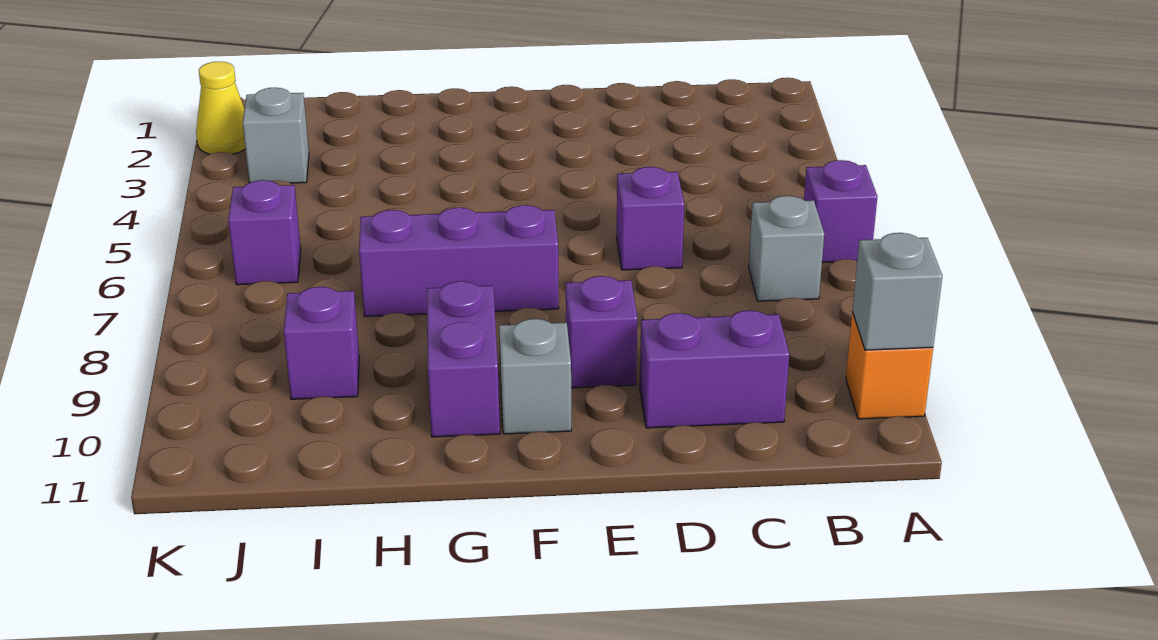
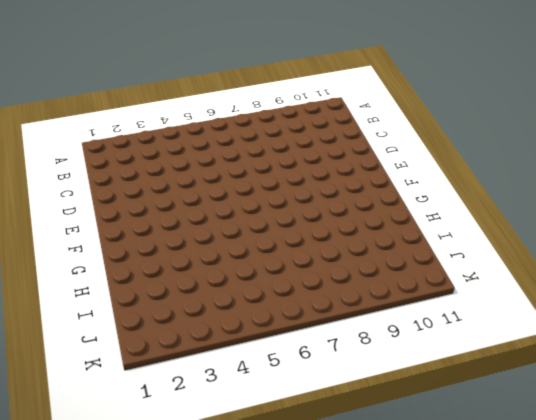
none -> purple brick A6 level 1
none -> orange brick A10 level 1
none -> grey brick B7 level 1

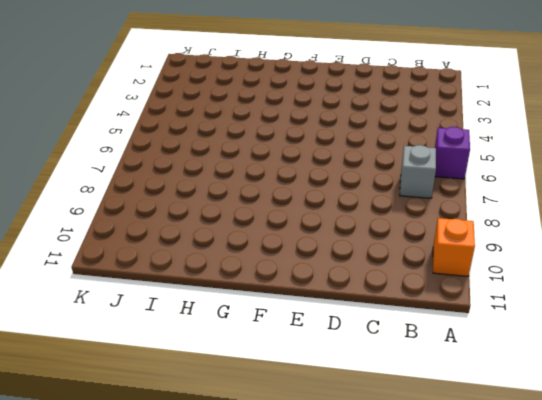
none -> purple brick C10:D10 level 1
none -> purple brick D6 level 1
none -> purple brick E9 level 1

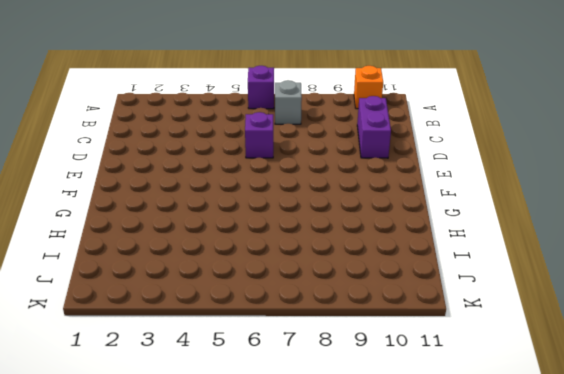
none -> purple brick E9 level 1
none -> purple brick F7:H7 level 1
none -> grey brick F10 level 1

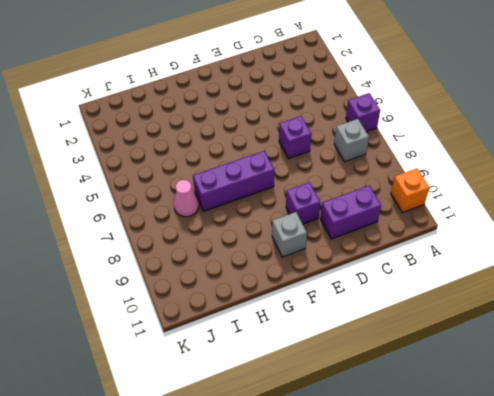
pink cone I7 level 1 -> none
none -> purple brick G9:G10 level 1
none -> purple brick I9 level 1
none -> grey brick J3 level 1

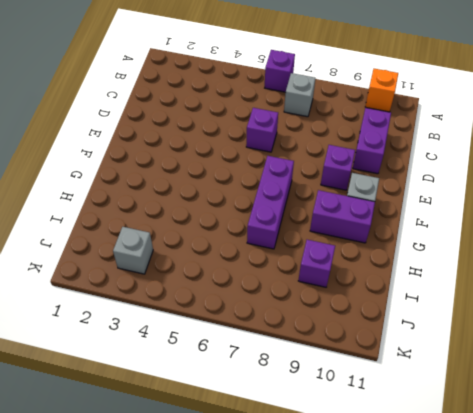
none -> purple brick J6 level 1
none -> yellow cone K2 level 1
none -> grey brick A10 level 2

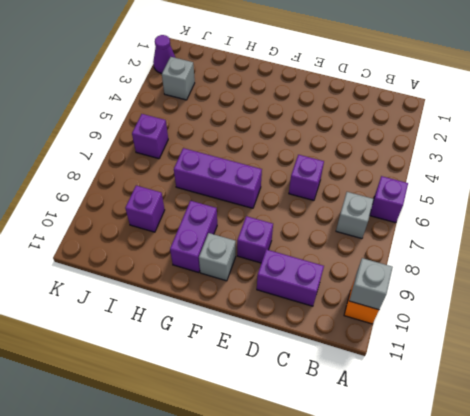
purple cone K2 level 1 -> yellow cone K2 level 1

